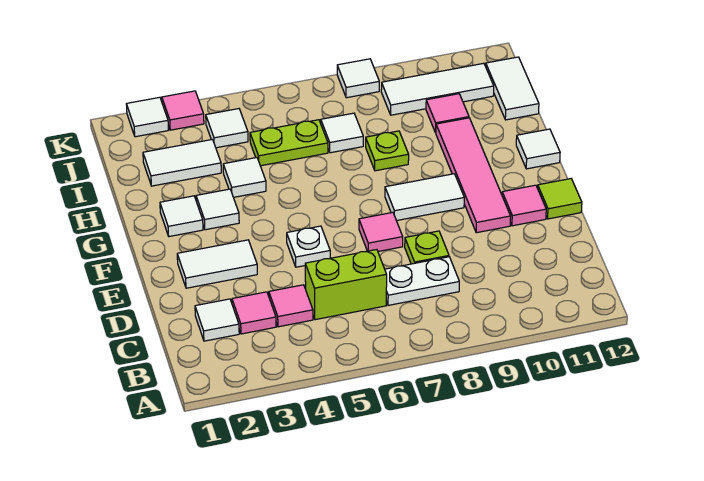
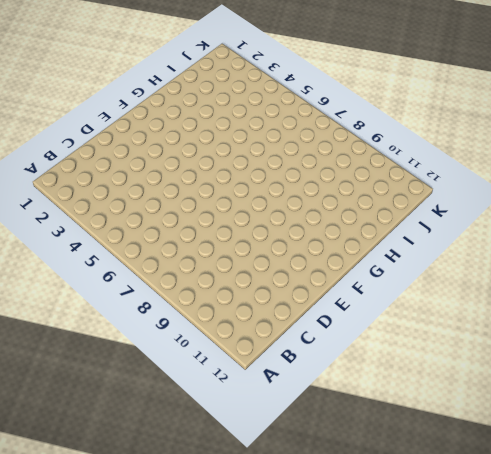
none -> white tile C2 level 1
none -> pink tile C3 level 1
none -> pink tile C4 level 1

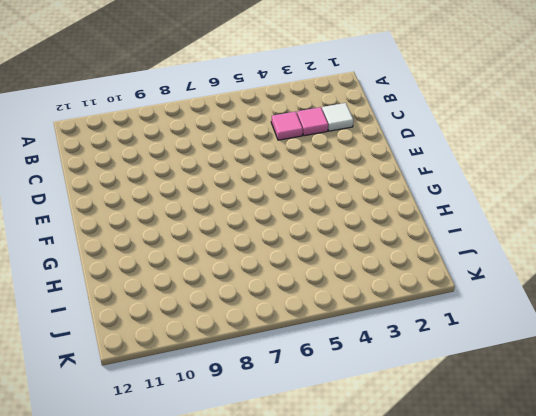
none -> lime brick C5:C6 level 1
none -> white plate C7:C8 level 1
none -> lime plate D8 level 1

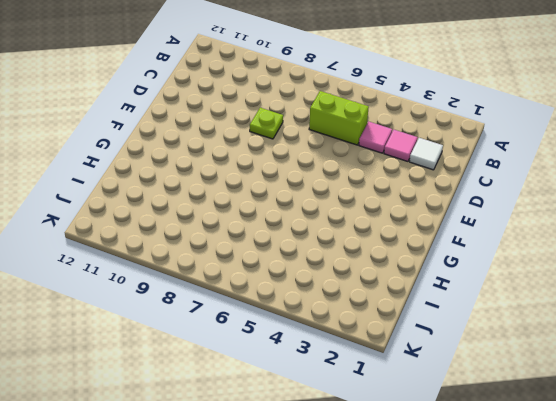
none -> white plate C7:C8 level 1
none -> white tile E2:E3 level 1
none -> white plate E5 level 1

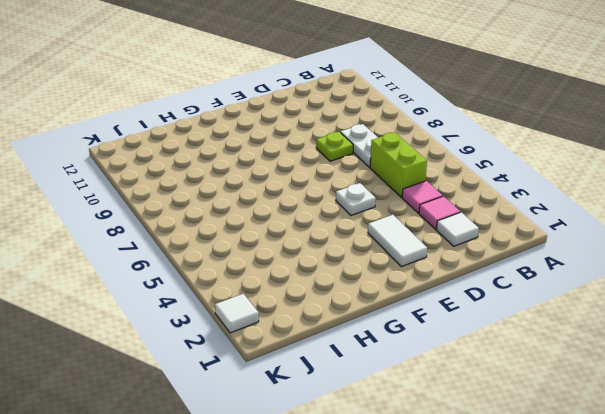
none -> pink tile E7 level 1
none -> pink tile E10:H10 level 1
none -> pink tile E11 level 1

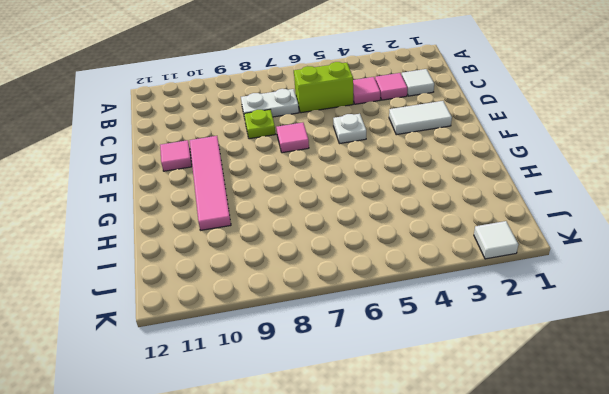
none -> lime tile E12 level 1
none -> white tile F8:F9 level 1
none -> white tile G2 level 1

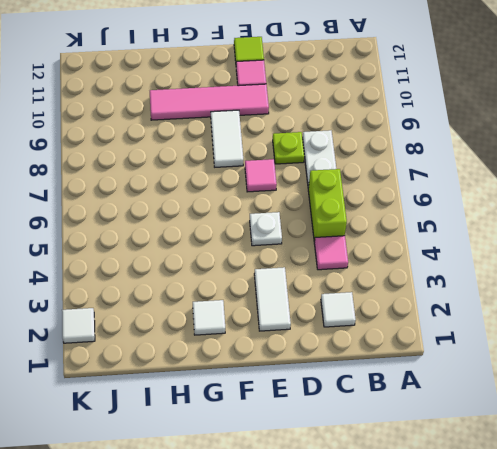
none -> pink tile C3 level 1
none -> white tile G3 level 1
none -> white tile G12 level 1

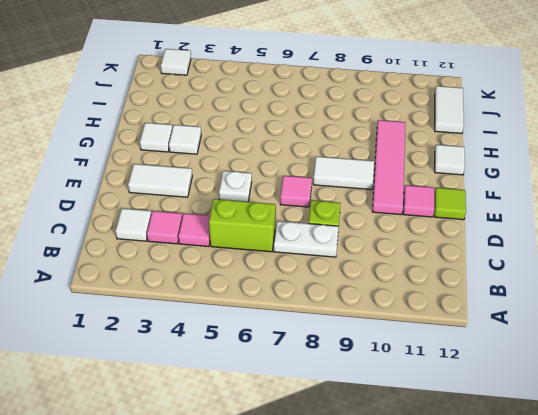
none -> white tile H4 level 1
none -> lime plate H8 level 1
none -> white tile I2:I3 level 1

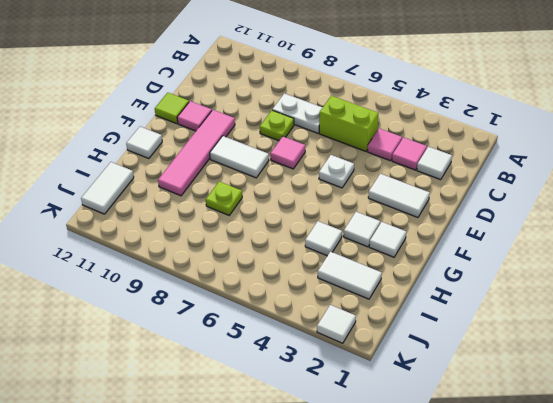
none -> lime plate I5:I6 level 1
none -> white tile I7 level 1
none -> pink tile I10 level 1

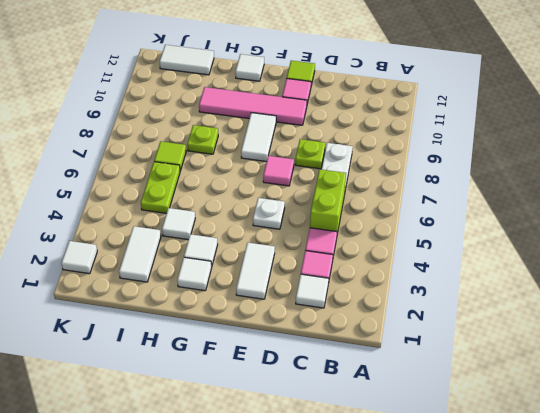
lime tile I7 level 1 -> white tile I7 level 1
none -> pink tile I10 level 1
none -> white tile J4 level 1
none -> white tile J9:J11 level 1

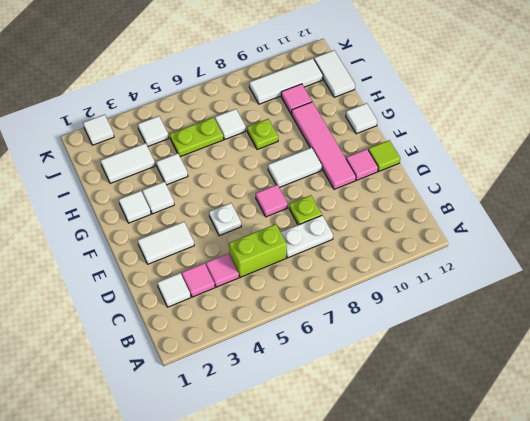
none -> pink tile K3 level 1
none -> white tile K8 level 1

